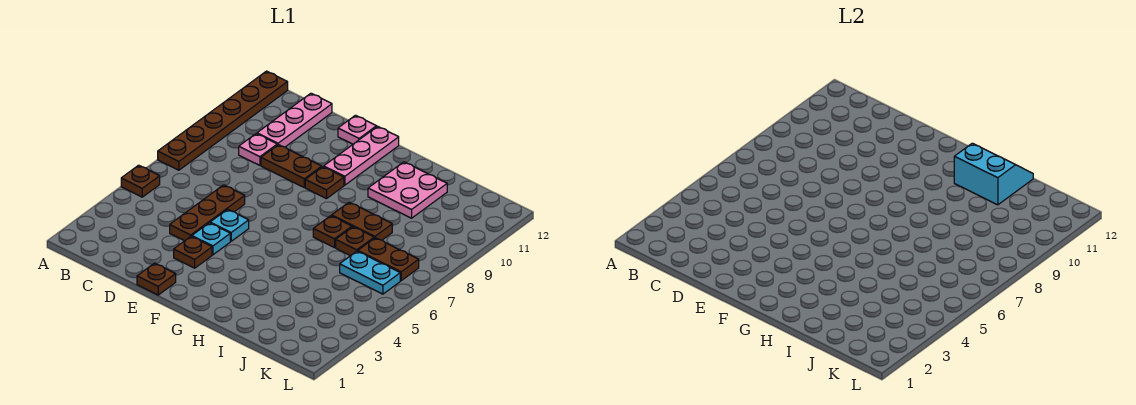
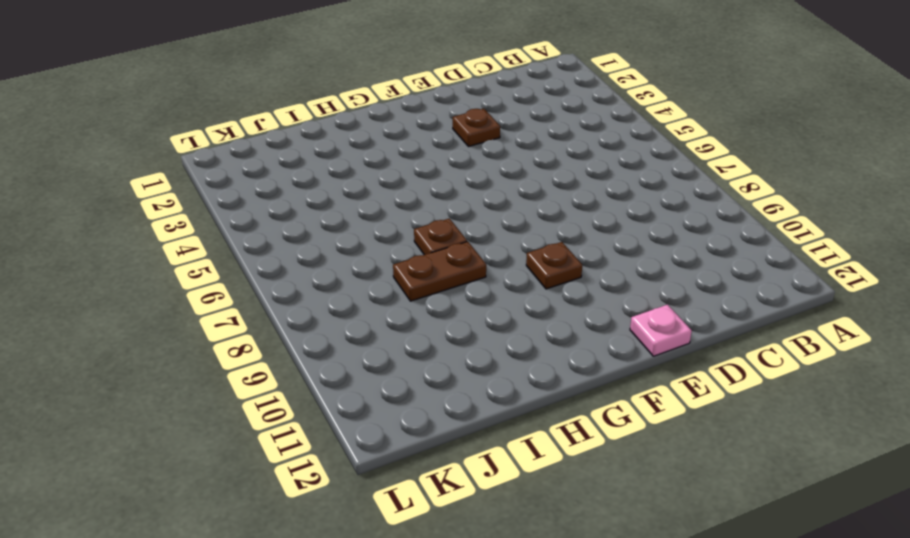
none -> brown plate A5 level 1
none -> brown plate A7:A12 level 1
none -> pink plate C9 level 1

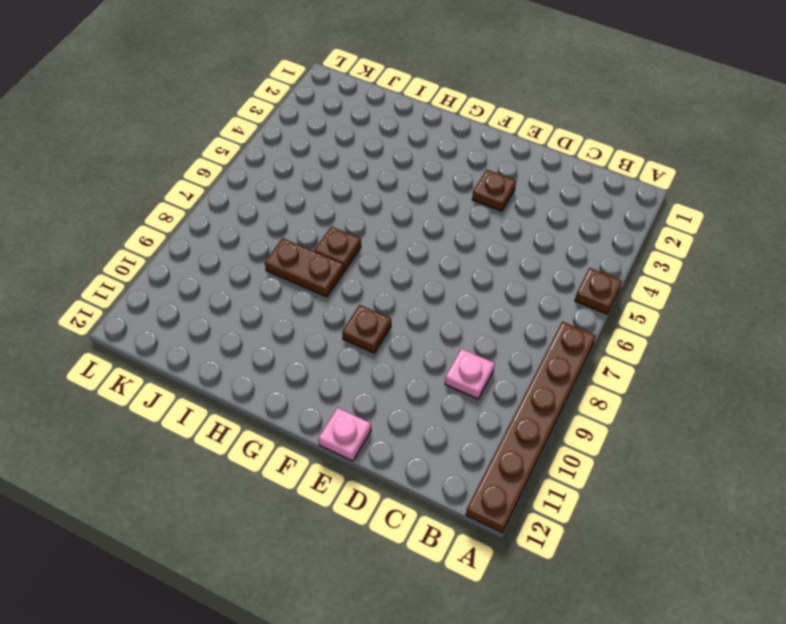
none -> pink plate C10:C12 level 1
none -> brown plate D4:D6 level 1
none -> brown plate D9:E9 level 1

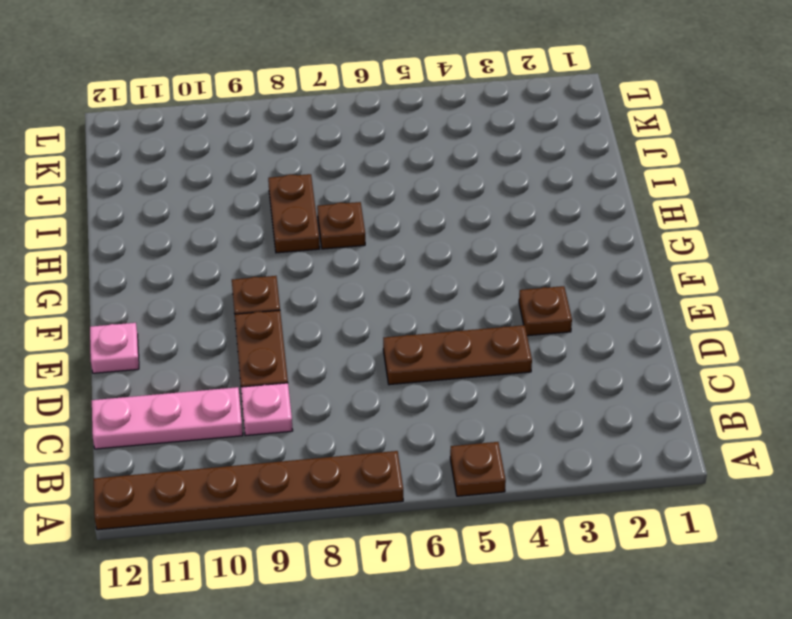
none -> brown plate E1 level 1
none -> cyan plate E4 level 1
none -> cyan plate E5 level 1

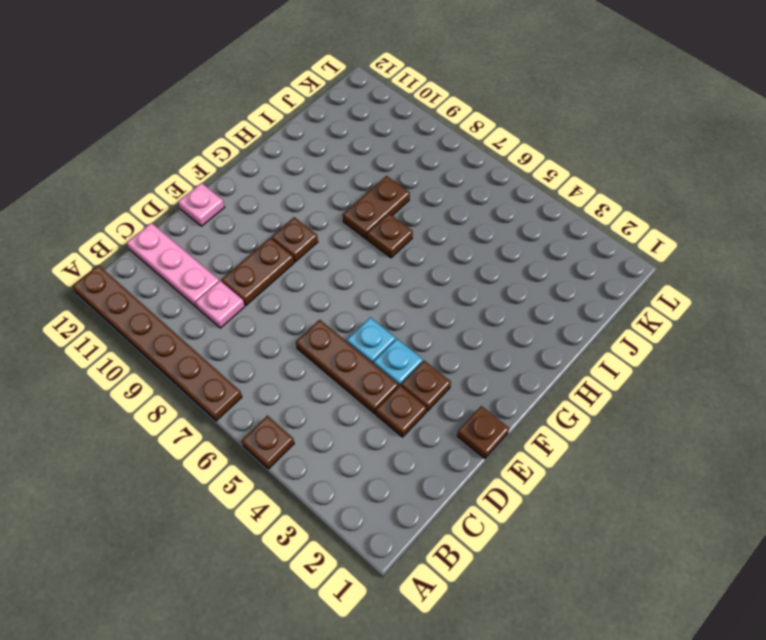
brown plate D3 level 1 -> brown plate I7 level 1
none -> pink plate F10:F12 level 1
none -> pink plate H10:I11 level 1
none -> cyan plate J6:K6 level 1

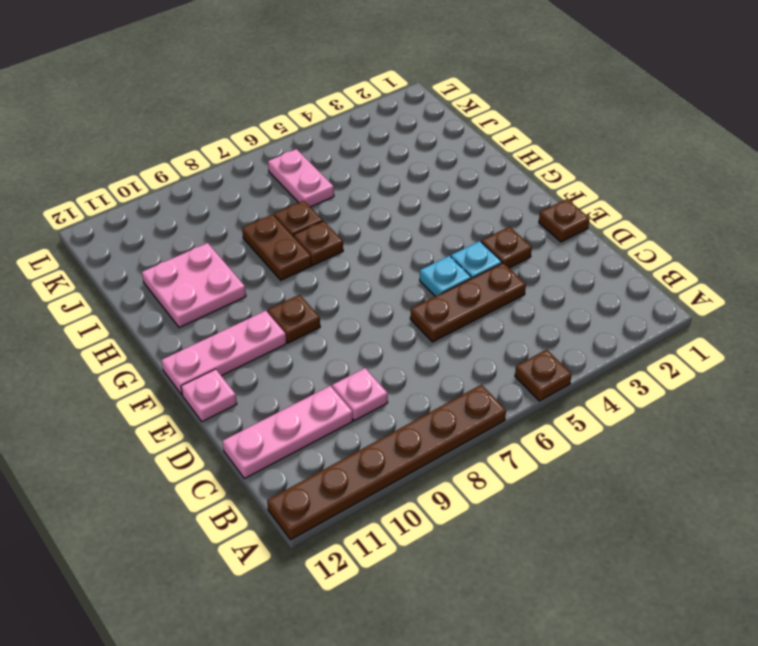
pink plate J6:K6 level 1 -> cyan plate J6:K6 level 1
none -> brown plate D9:E9 level 1
none -> brown plate J7:K7 level 1
none -> cyan slope H11:I12 level 2 top 11

